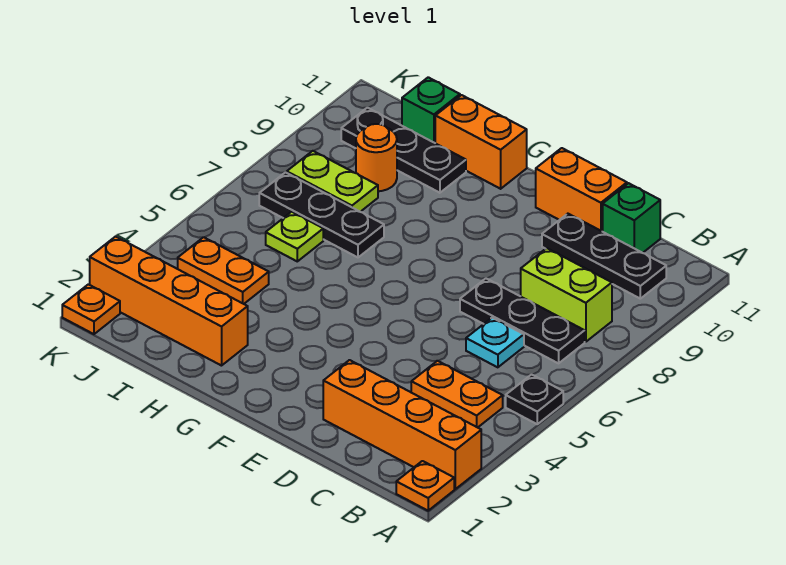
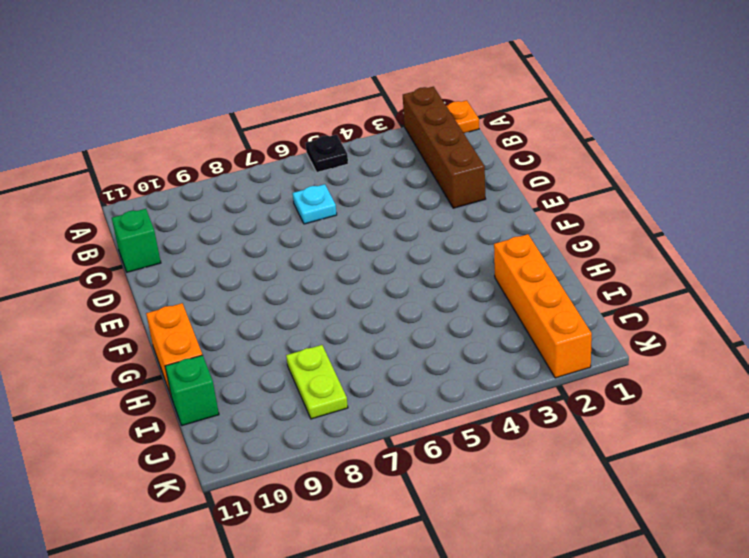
brown brick A2:D2 level 1 -> orange brick A2:D2 level 1
none -> orange plate B4:C4 level 1
none -> black plate B7:D7 level 1
none -> lime brick B8:C8 level 1

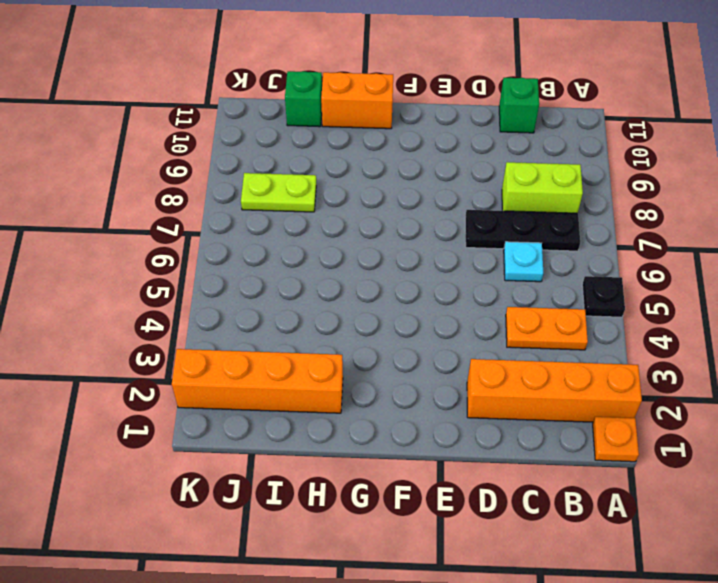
none -> black plate B10:D10 level 1
none -> orange brick D11:E11 level 1
none -> black plate H7:J7 level 1

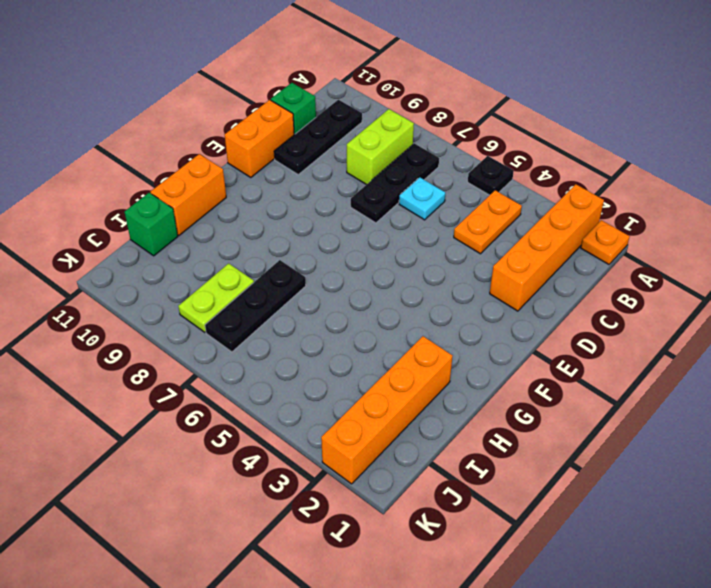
none -> black plate H10:J10 level 1
none -> orange plate I4:J4 level 1
none -> lime plate I6 level 1

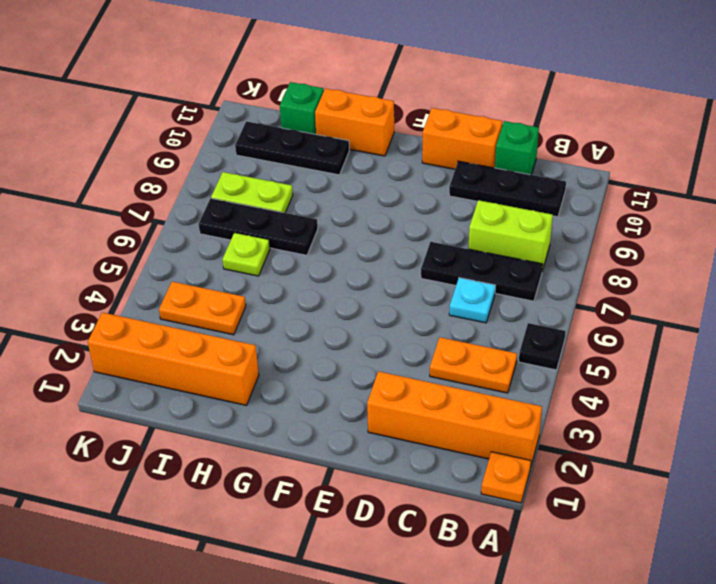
none -> orange round brick I9 level 1
none -> orange plate K1 level 1

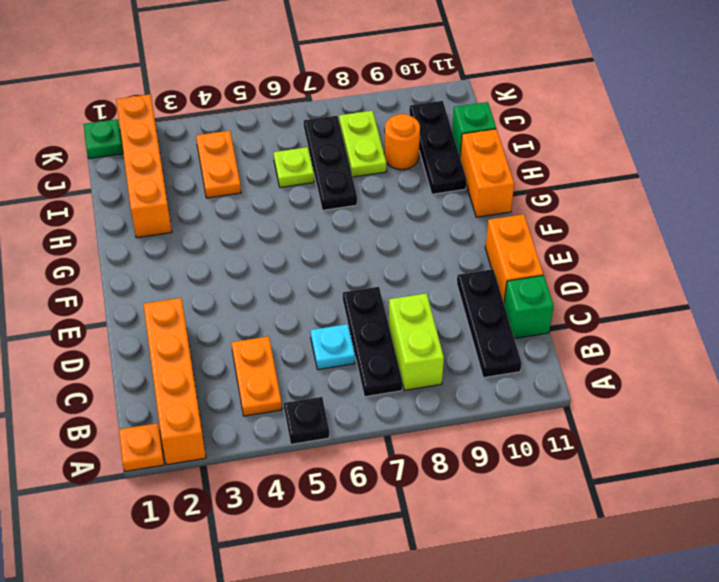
green plate K1 level 1 -> orange plate K1 level 1

